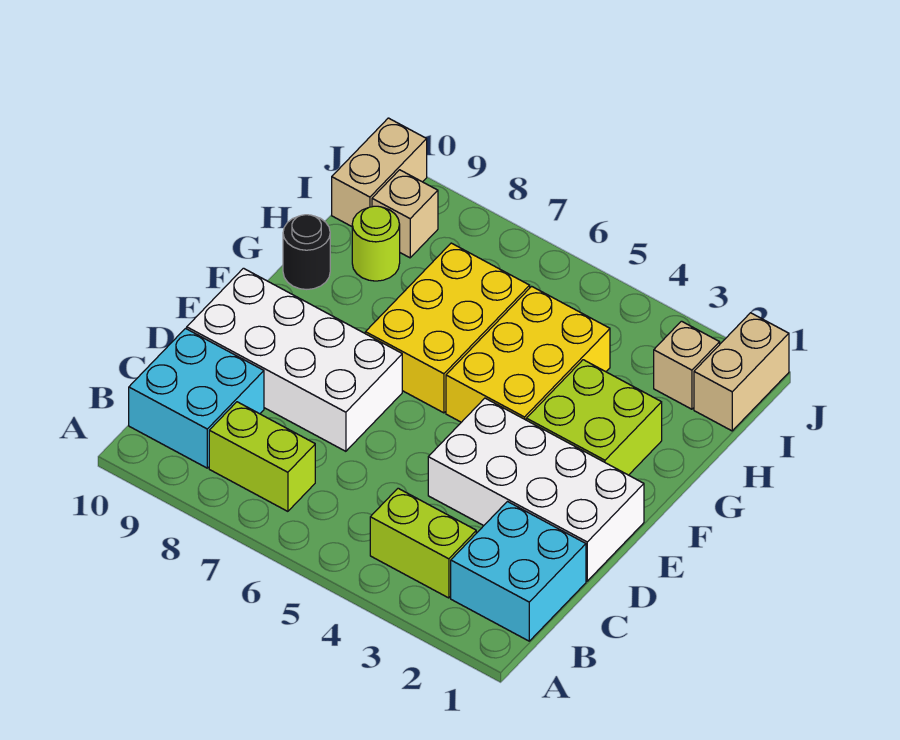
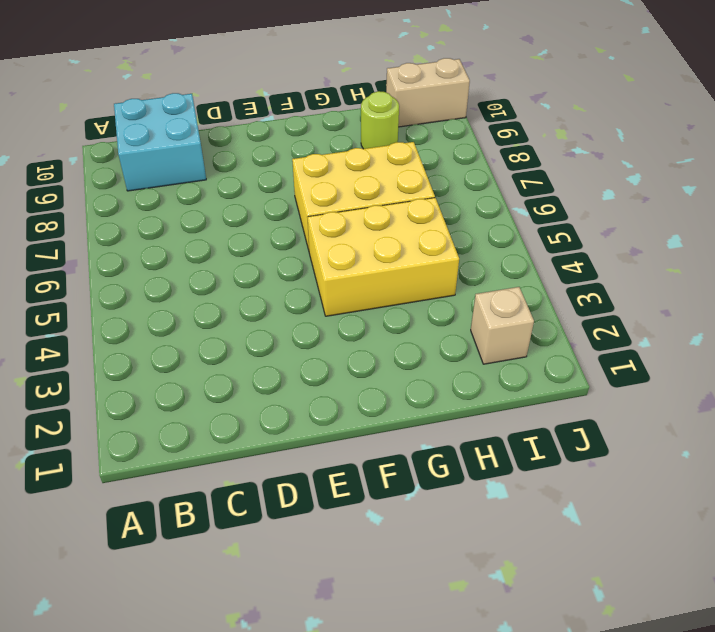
none -> cyan brick B1:C2 level 1
none -> lime brick B3:B4 level 1
none -> lime brick B7:B8 level 1

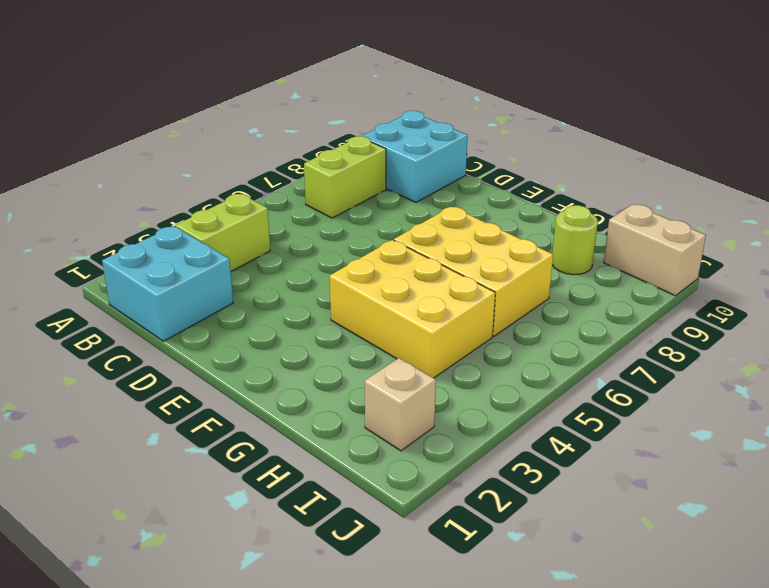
none -> white brick D1:E4 level 1
none -> white brick D7:E10 level 1
none -> lime brick F2:G3 level 1

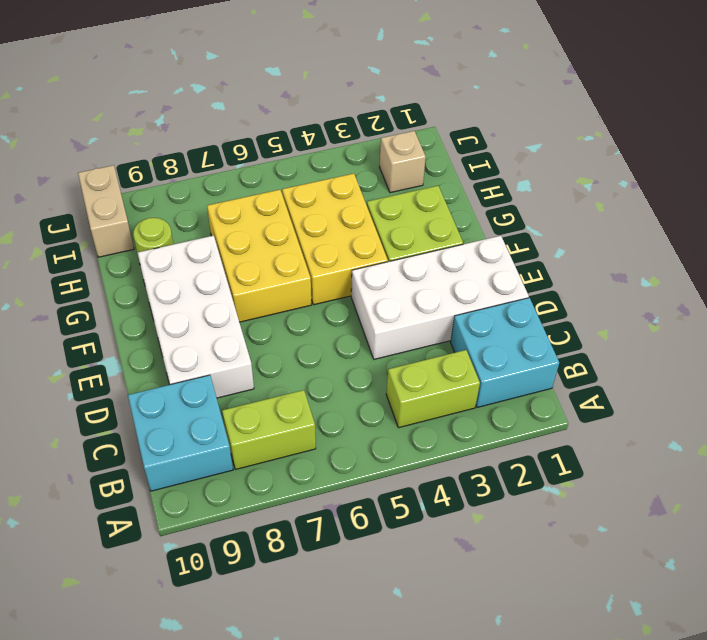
white brick D8:G9 level 1 -> white brick D7:E10 level 1
none -> black round brick G10 level 1
none -> tan brick I1:J1 level 1
none -> tan brick I9 level 1

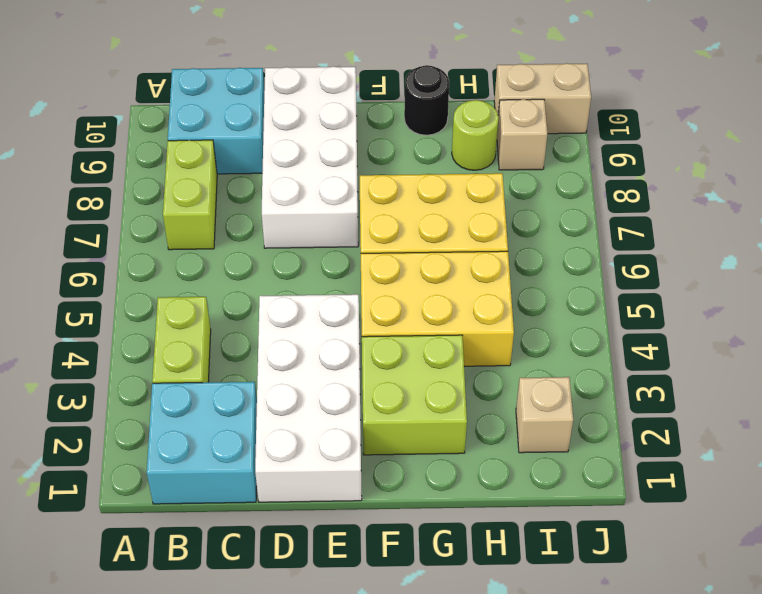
none -> tan brick I1:J1 level 1

